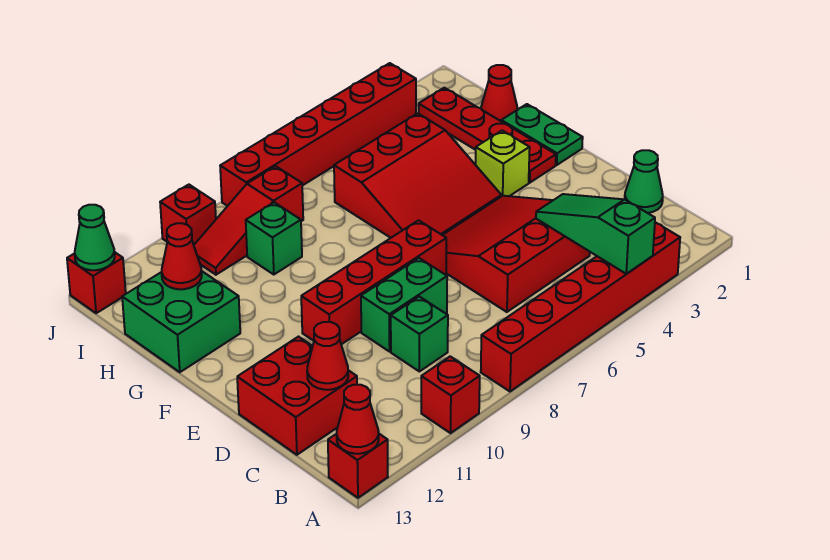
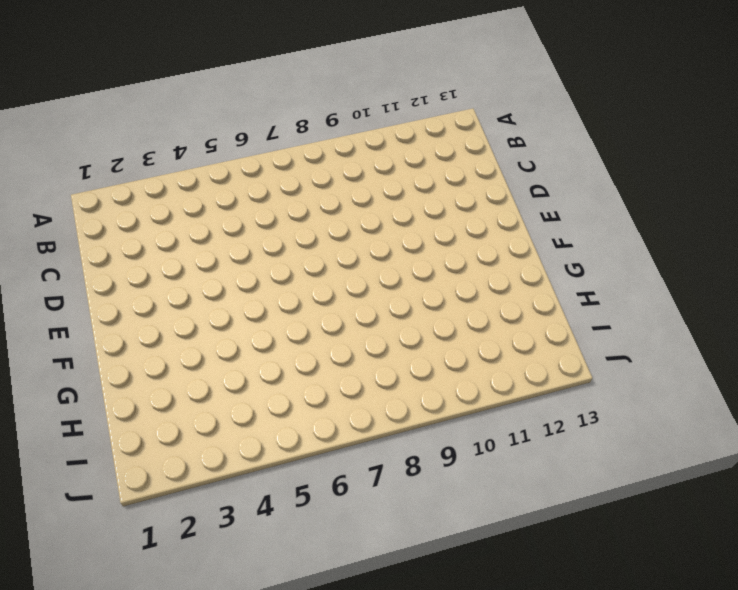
none -> red brick A3:A8 level 1
none -> red brick A10 level 1
none -> red brick A13 level 1

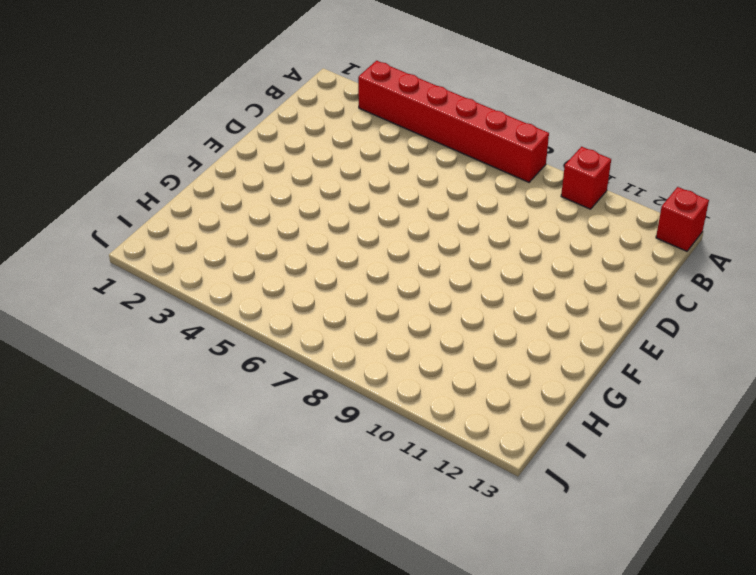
none -> green cone C1 level 1
none -> red slope C4:E6 level 1 top C
none -> green brick C9 level 1

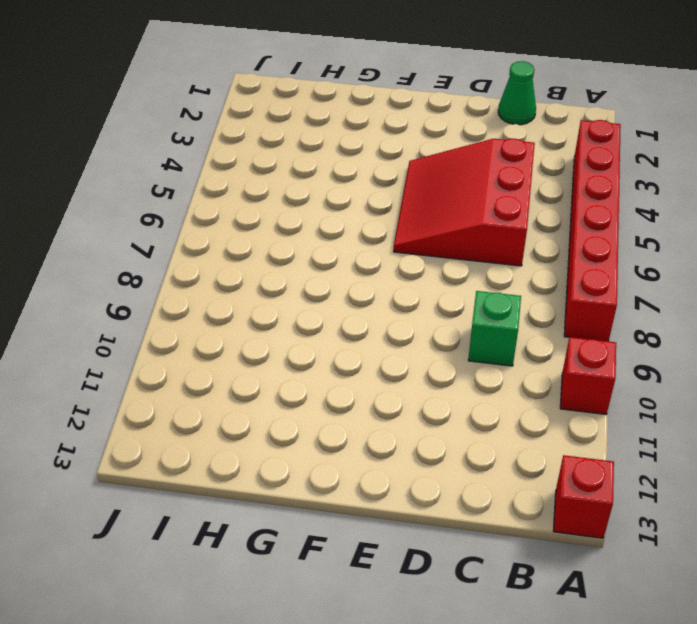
none -> red brick C12:D13 level 1
none -> green brick D8:D9 level 1
none -> red brick E7:E10 level 1

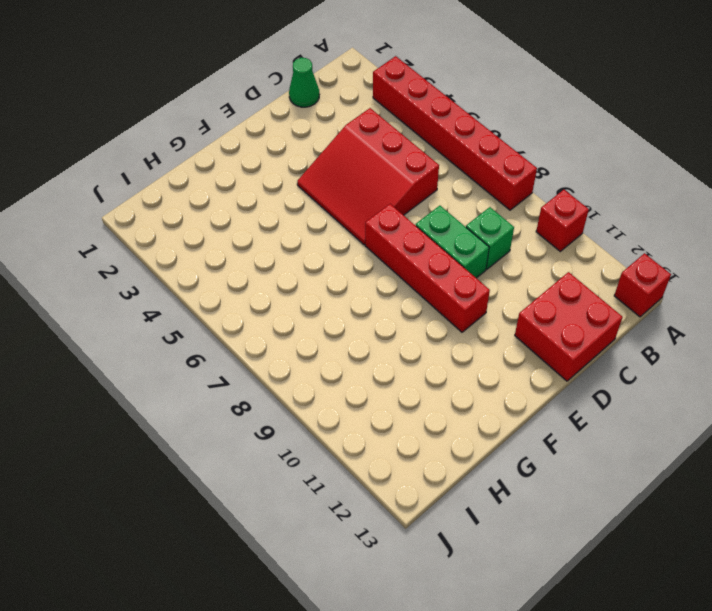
none -> green plate F1:G1 level 1
none -> red plate F2:I2 level 1
none -> lime brick F3 level 1

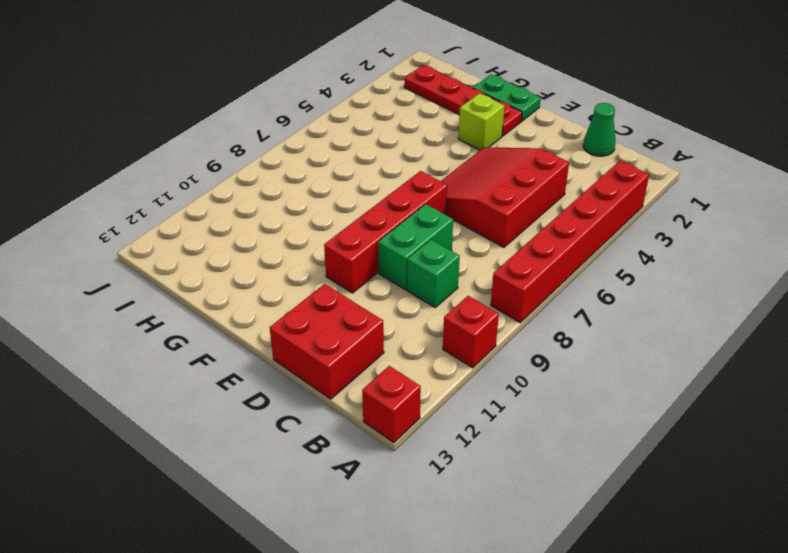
none -> red slope F4:H6 level 1 top H
none -> green brick G12:H13 level 1
none -> red cone H1 level 1

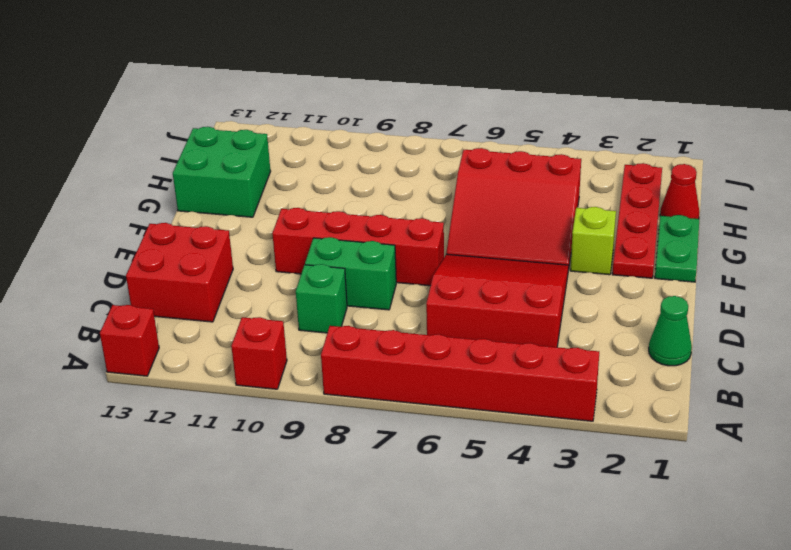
none -> green brick H9 level 1
none -> red slope I8:I10 level 1 top 8
none -> red brick J3:J8 level 1

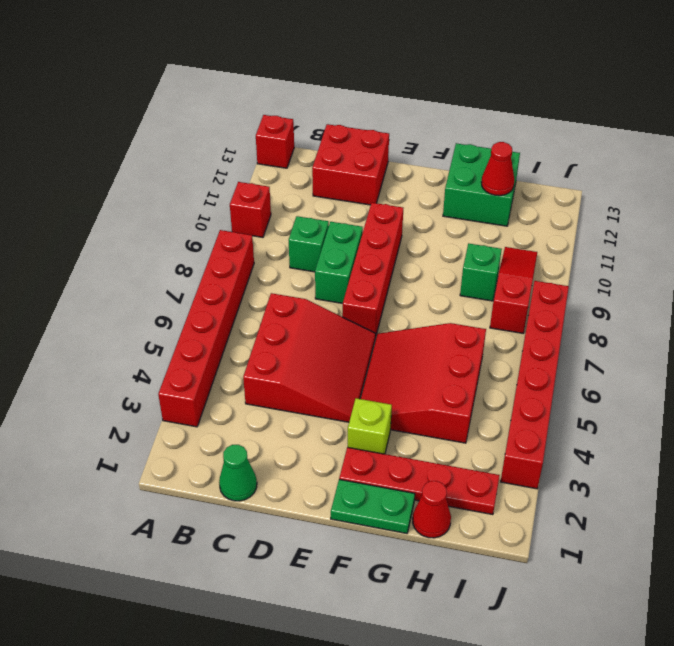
none -> red brick J10 level 1
none -> red brick J13 level 1
none -> green slope A4:C4 level 2 top A

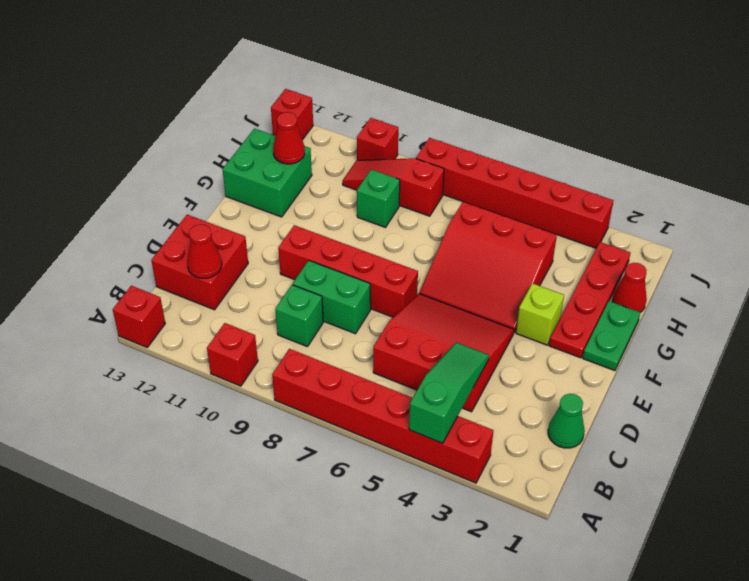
none -> red cone A13 level 2
none -> green cone J13 level 2

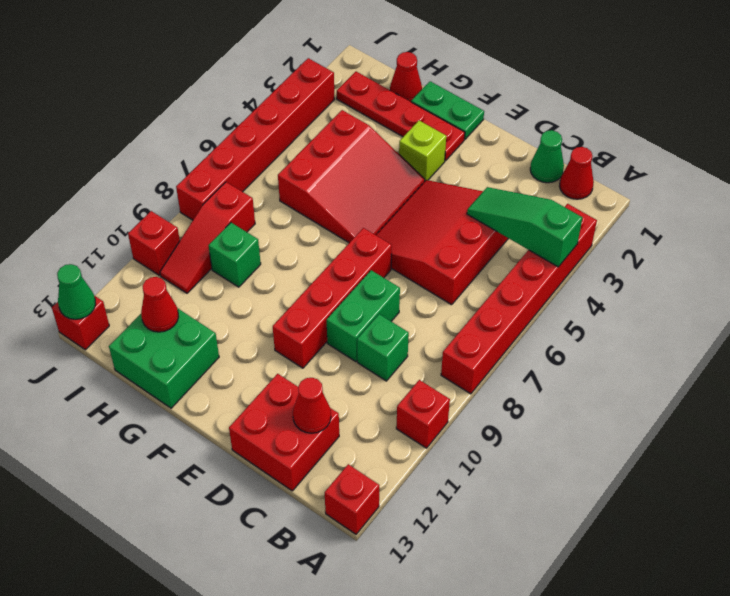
red cone B1 level 1 -> red cone A13 level 2

